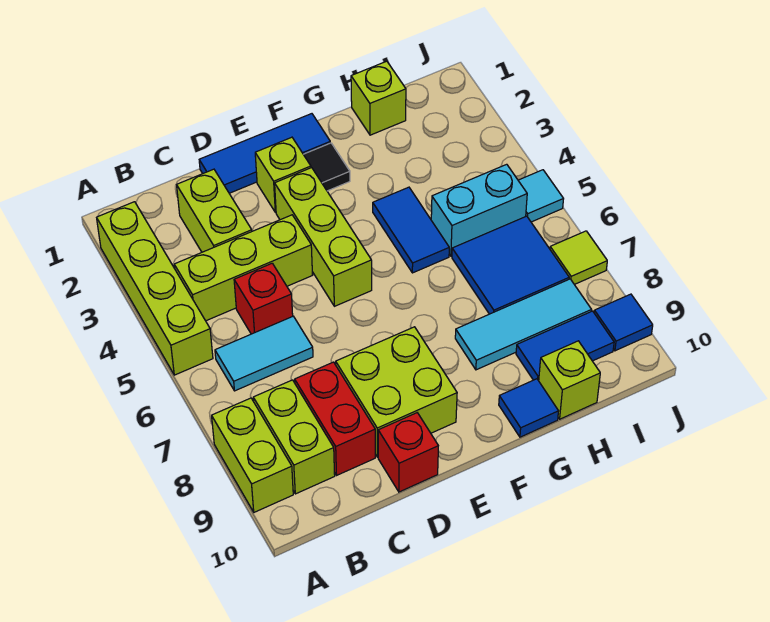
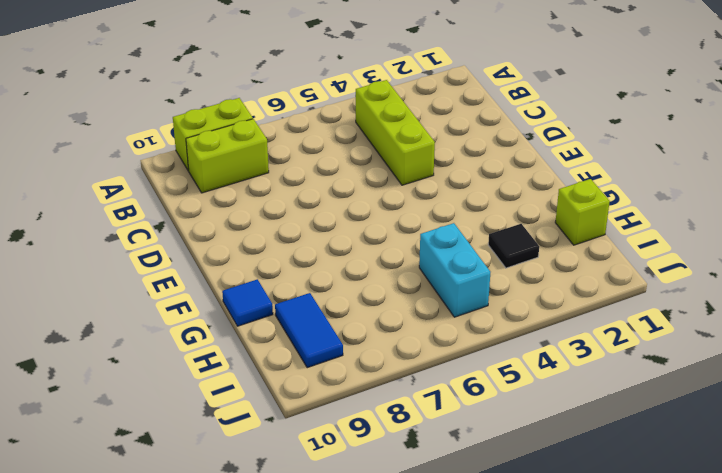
black tile H3 level 1 -> black tile F2 level 1
none -> lime brick A2:A5 level 1
none -> cyan tile B6:C6 level 1
none -> lime brick C2:C3 level 1

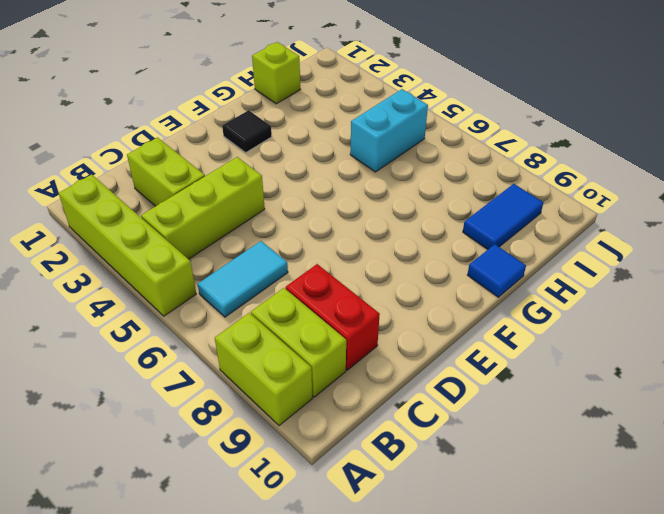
none -> red brick C5 level 1
none -> blue tile D1:F1 level 1
none -> lime brick D8:E9 level 1

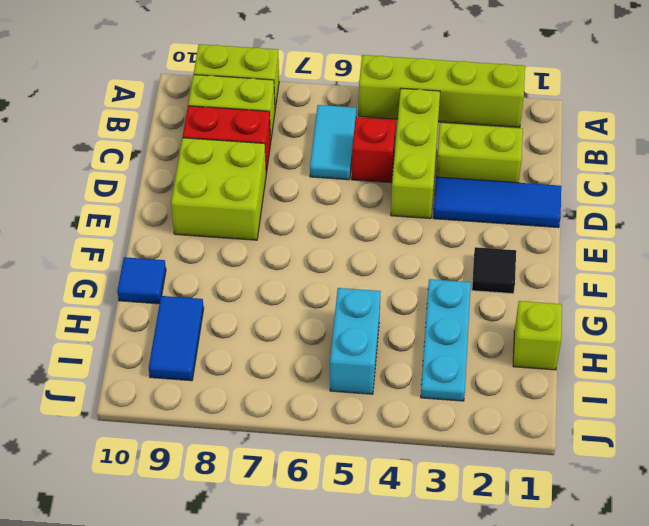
blue tile D1:D3 level 1 -> blue tile D1:F1 level 1
cyan plate G3:I3 level 1 -> none
none -> red brick D10 level 1
none -> lime brick E2 level 1
none -> lime brick E3:E5 level 1

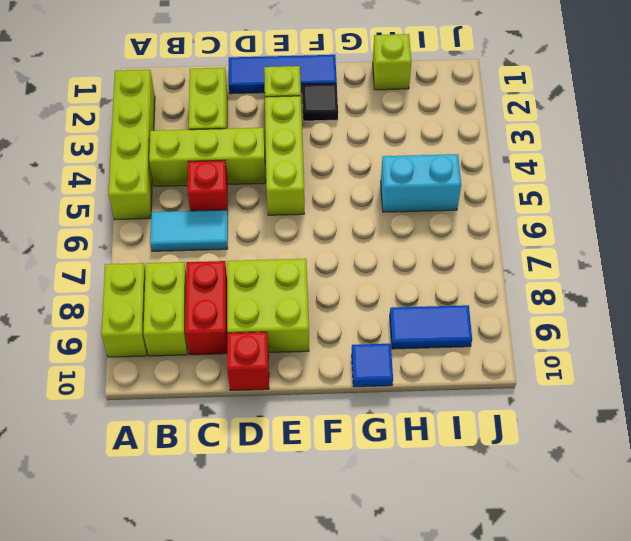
none -> blue tile G4:G5 level 1
none -> cyan tile G8:I8 level 1
none -> blue tile H6:I7 level 1

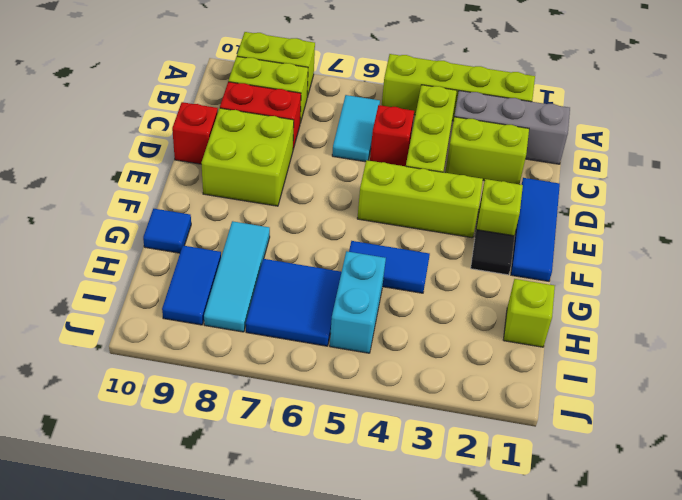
grey brick B1:B3 level 1 -> none
none -> lime brick H10 level 1
none -> cyan tile J5 level 1
none -> lime tile J7 level 1

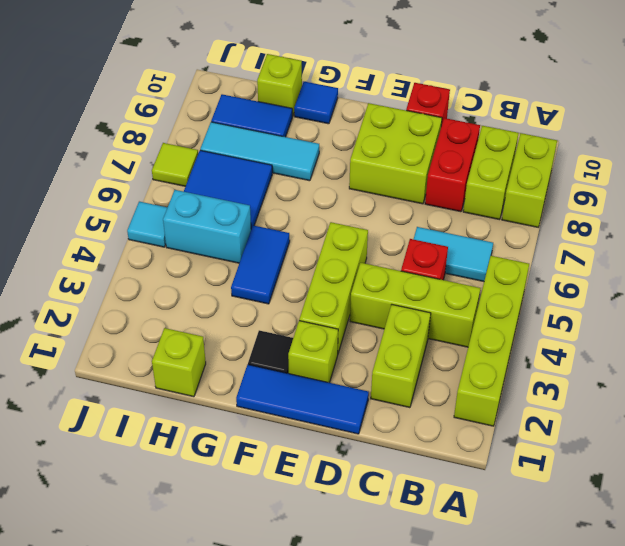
none -> blue tile J9 level 1

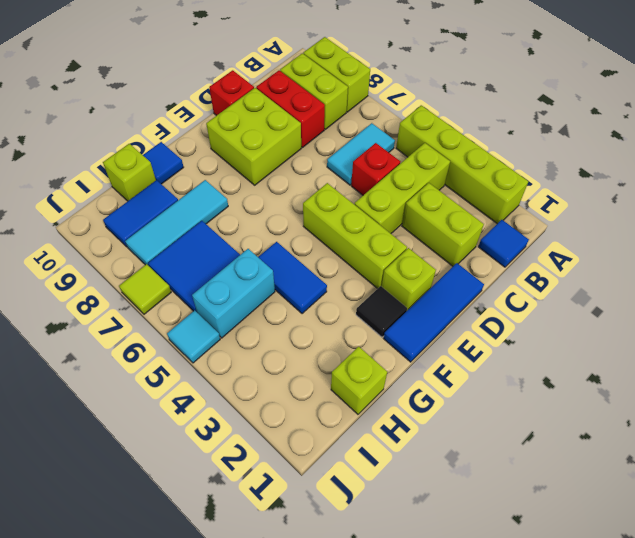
blue tile B1 level 1 -> blue tile J9 level 1

